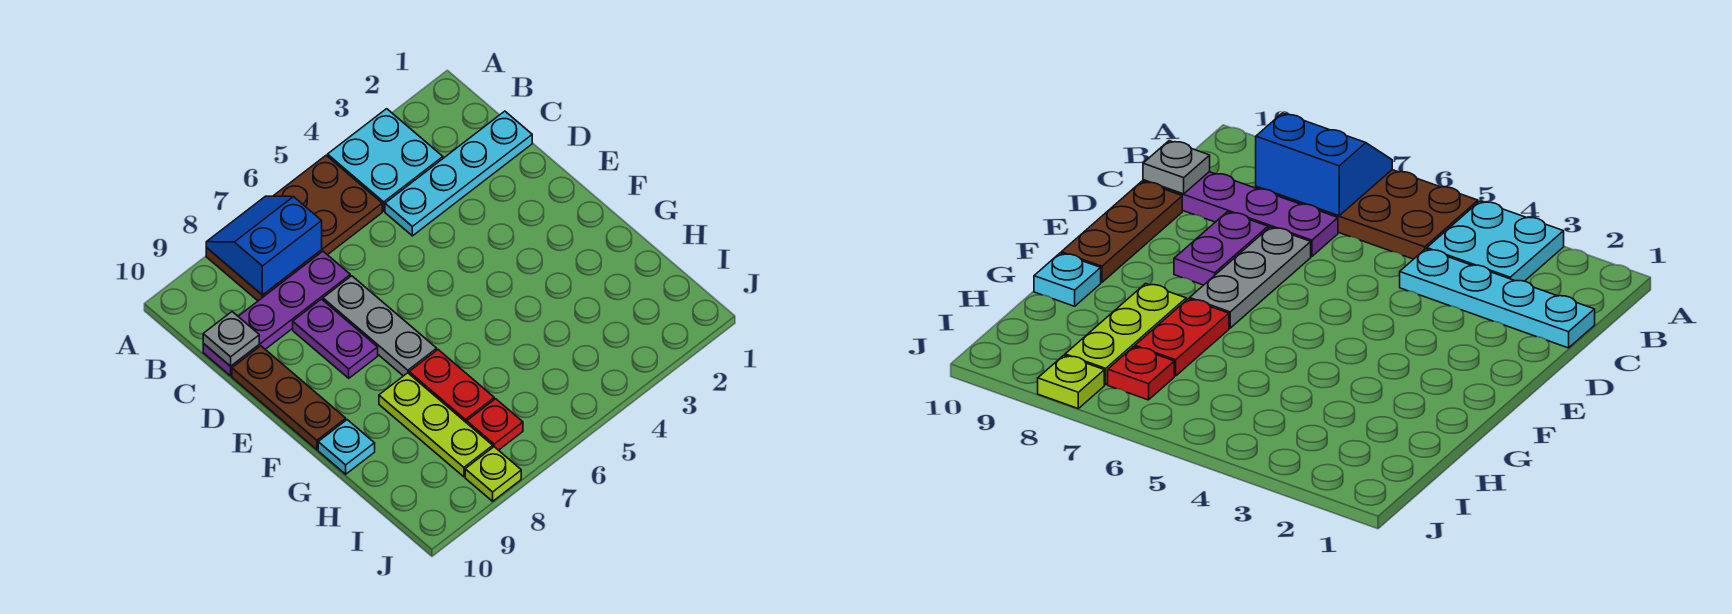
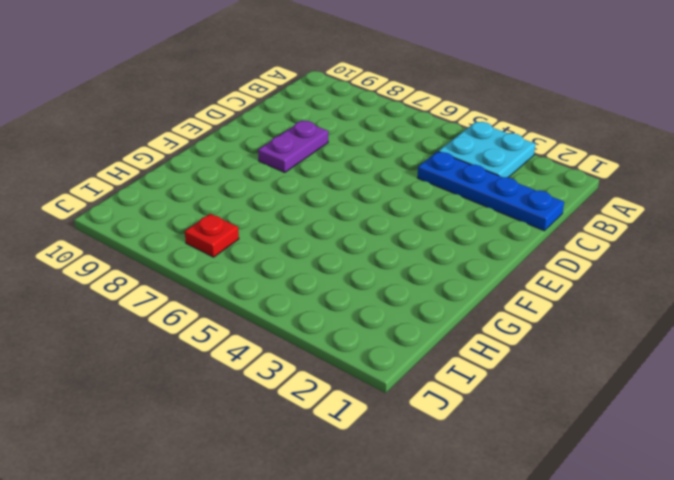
blue plate C1:C4 level 1 -> cyan plate C1:C4 level 1
none -> brown plate A5:B8 level 1
none -> purple plate C7:C10 level 1
none -> grey plate D7:F7 level 1

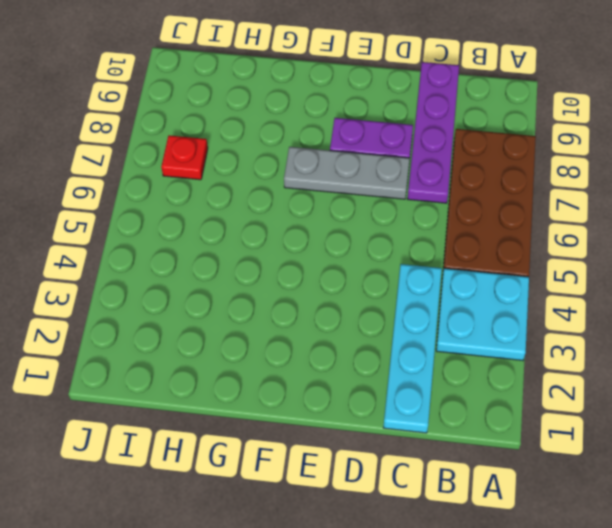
none -> brown plate D10:F10 level 1
none -> red plate G7:H7 level 1
none -> lime plate G8:I8 level 1

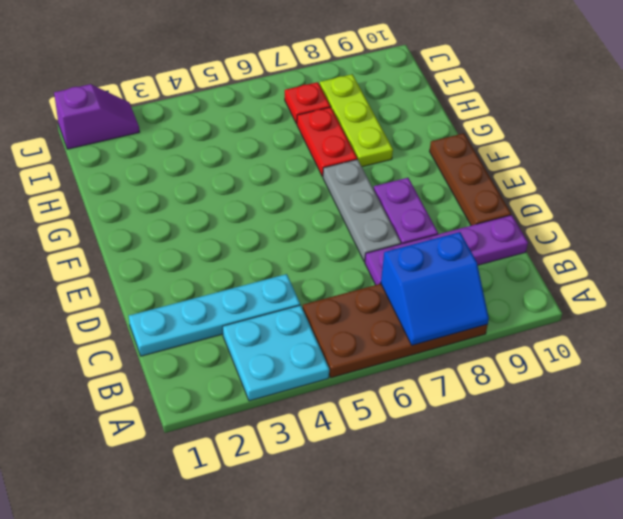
purple slope J1:J2 level 1 top 1 -> none
none -> cyan plate G10 level 1
none -> lime plate J8 level 1
none -> grey plate C10 level 2

